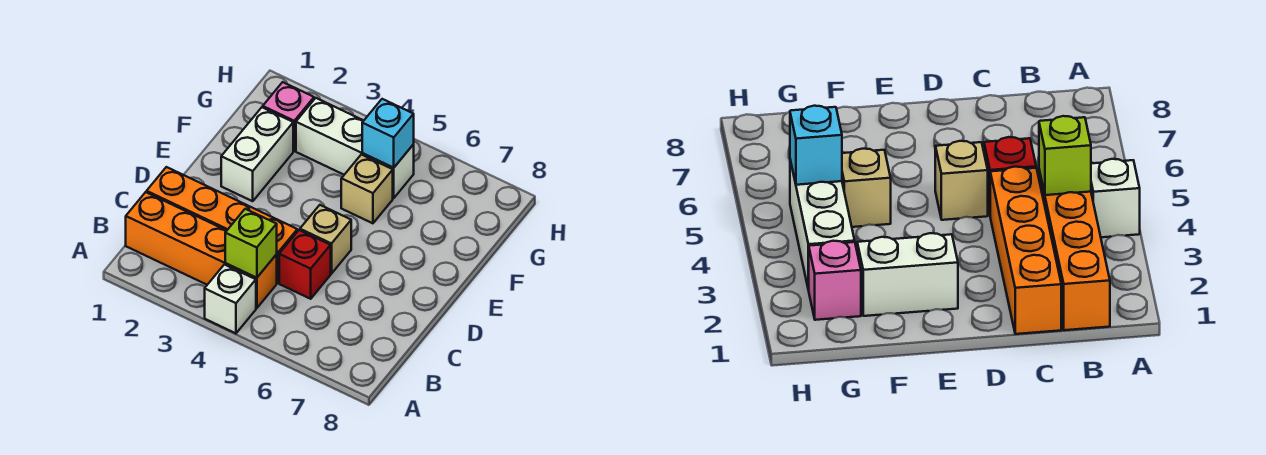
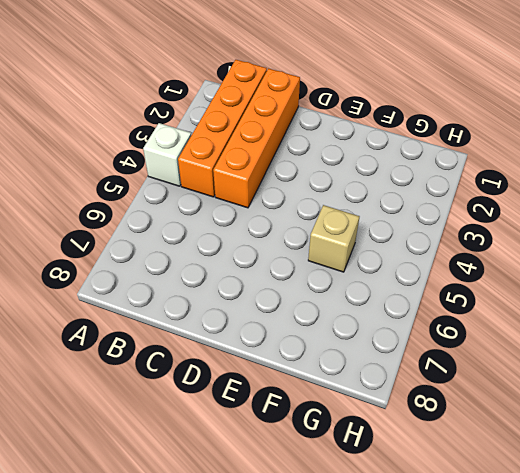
none -> red brick C5 level 1
none -> tan brick D5 level 1

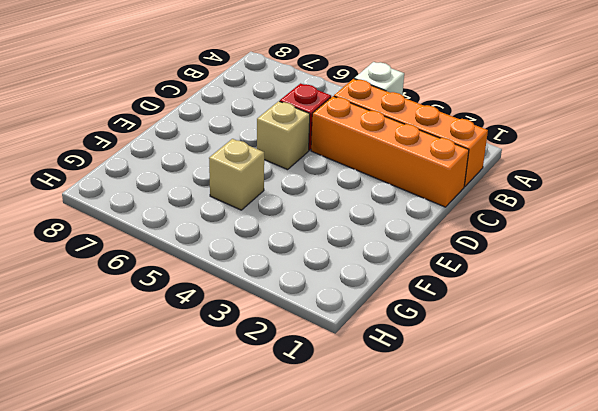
none -> white brick E2:F2 level 1
none -> pink brick G2 level 1

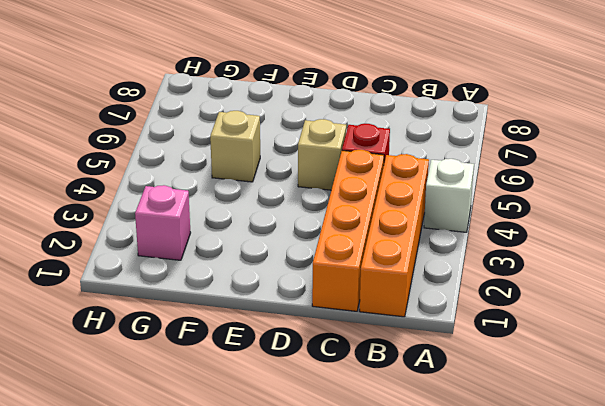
none -> white brick E2:F2 level 1
none -> white brick G3:G5 level 1

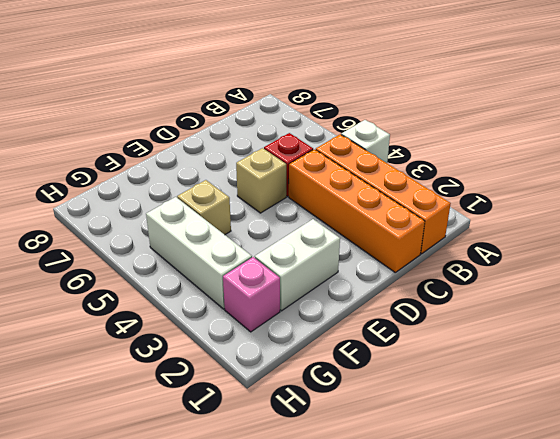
none -> lime brick B4 level 2
none -> cyan brick G5 level 2

